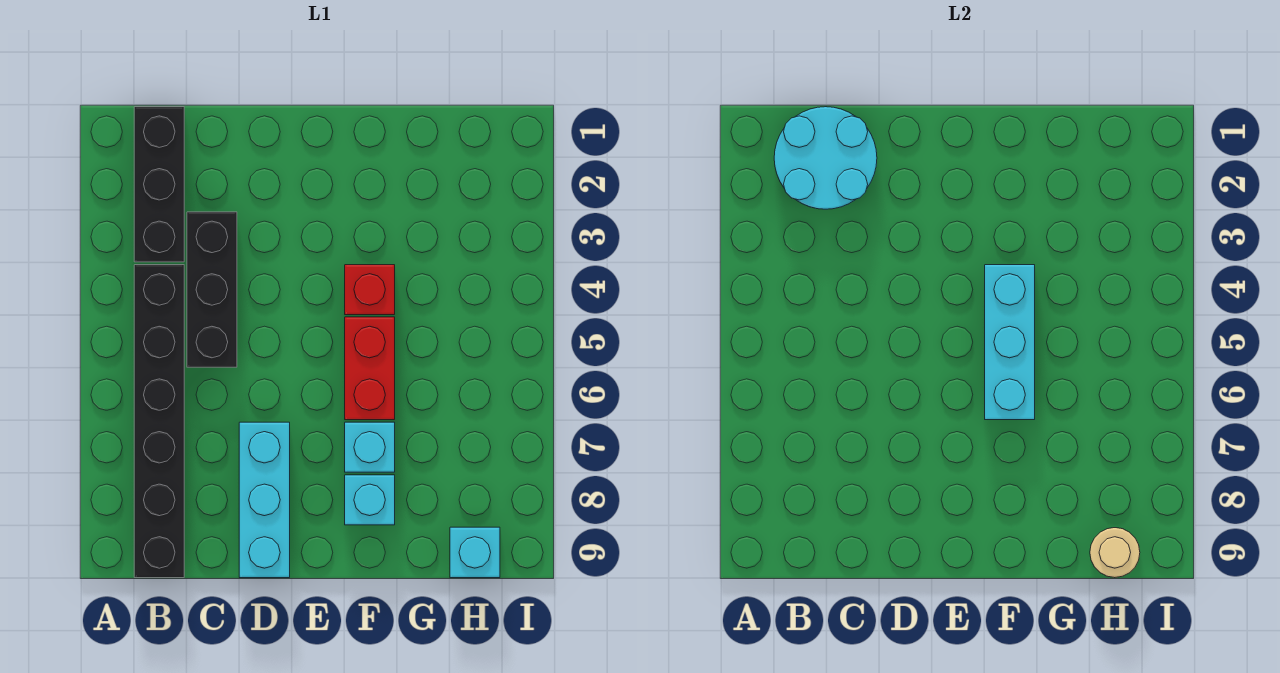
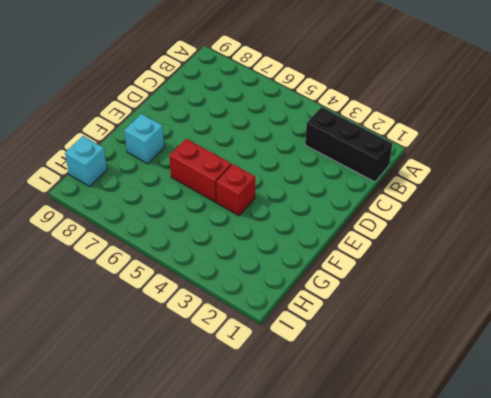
none -> black brick B4:B9 level 1
none -> black brick C3:C5 level 1
none -> cyan brick D7:D9 level 1

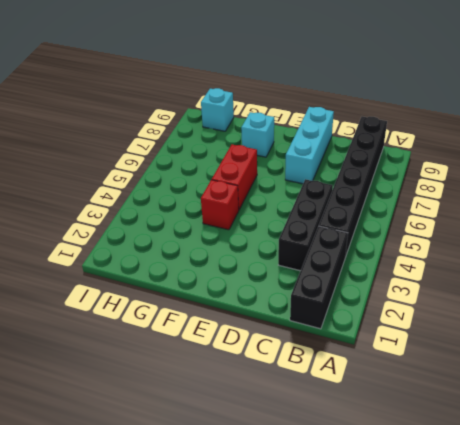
none -> cyan brick F7 level 1
none -> cyan round brick B1:C2 level 2
none -> cyan brick F4:F6 level 2

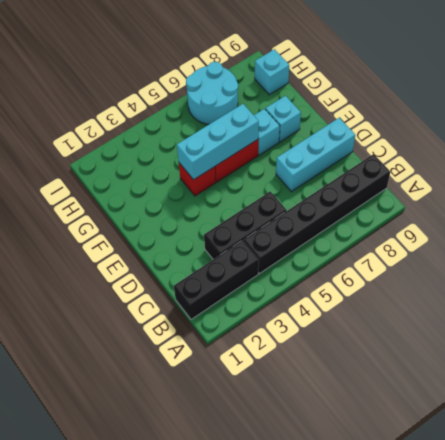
cyan round brick H6:I7 level 1 -> cyan round brick B1:C2 level 2
none -> tan round brick H9 level 2

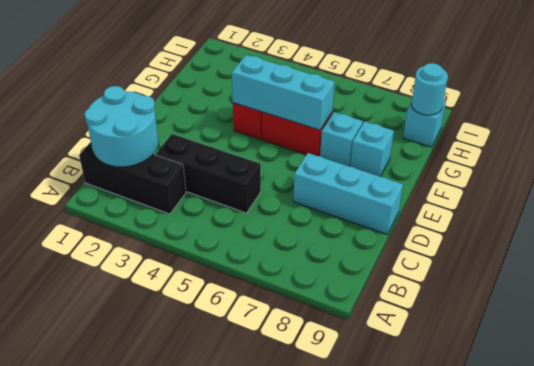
cyan round brick H9 level 2 -> tan round brick H9 level 2
none -> black brick B4:B9 level 1

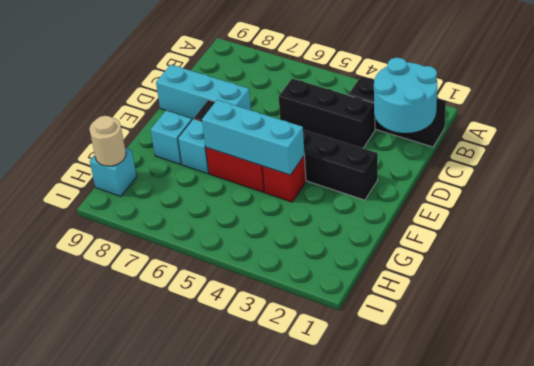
black brick E2:E7 level 1 -> black brick B4:B9 level 1

